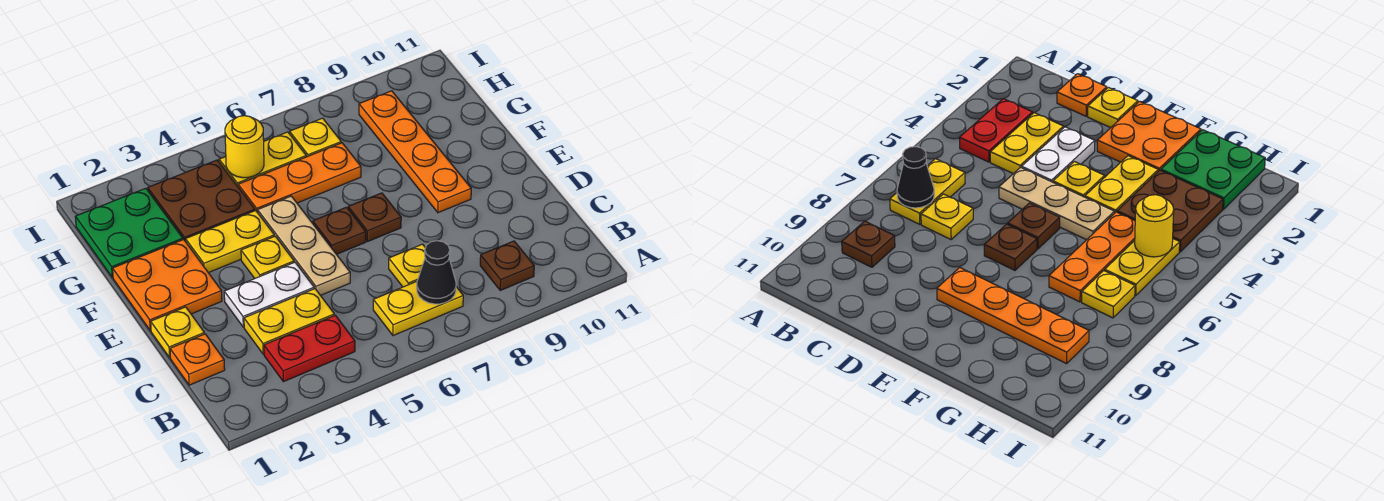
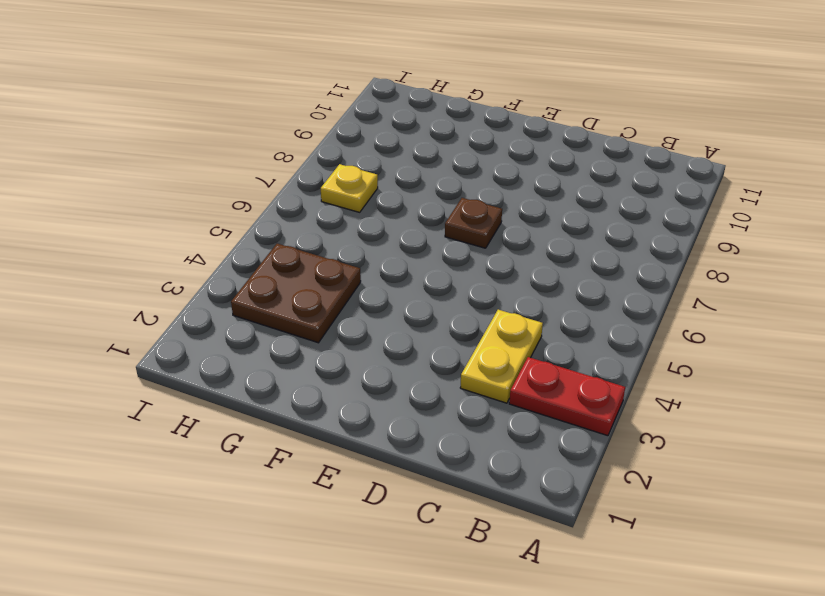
red plate A3:B3 level 1 -> red plate B3:B4 level 1
none -> yellow plate B6:B7 level 1
none -> brown plate B9 level 1
none -> orange plate C1 level 1

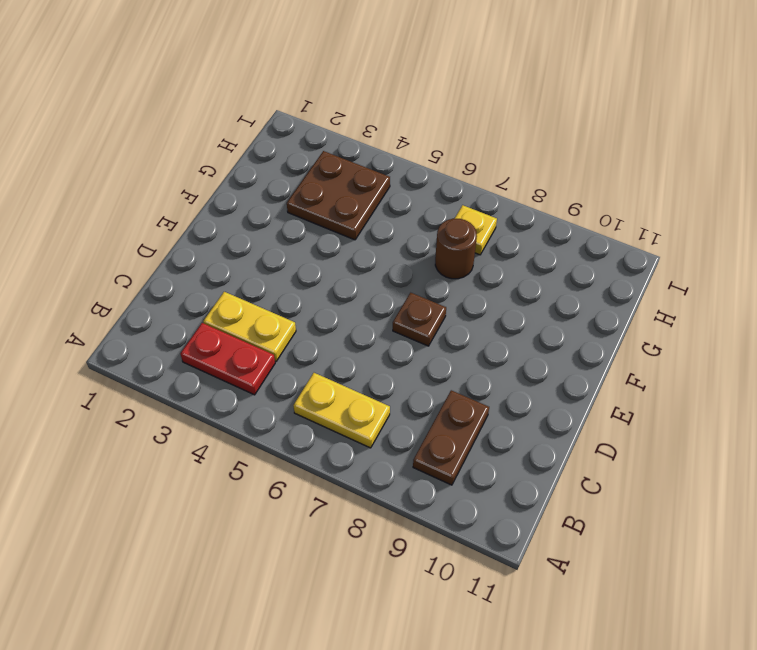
brown plate B9:C9 level 1 -> brown plate B9 level 1
brown round brick G7 level 1 -> orange plate G5:G7 level 1
none -> orange plate C1 level 1
none -> yellow plate C7 level 1
none -> yellow plate D1 level 1

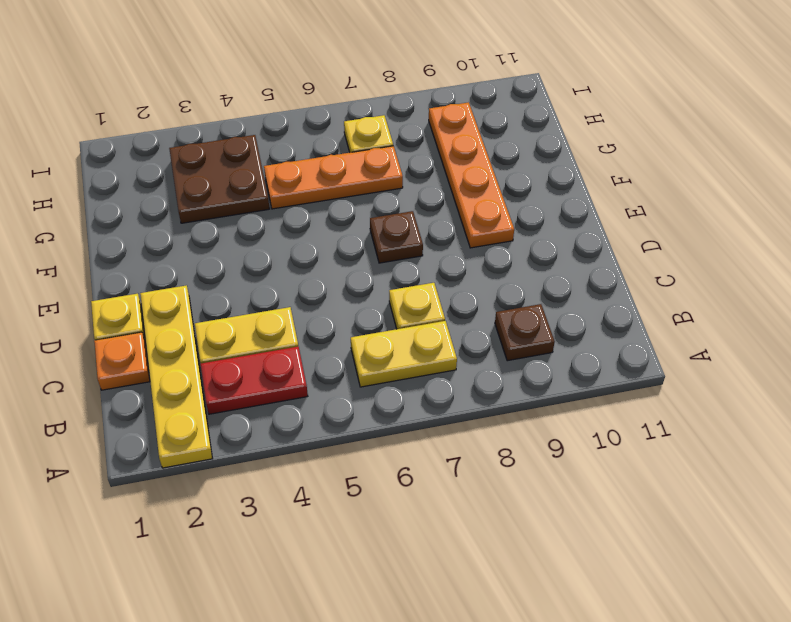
yellow plate A2:D2 level 1 -> none
none -> white plate D3:D4 level 1
none -> tan plate D5:F5 level 1
none -> orange plate E1:F2 level 1

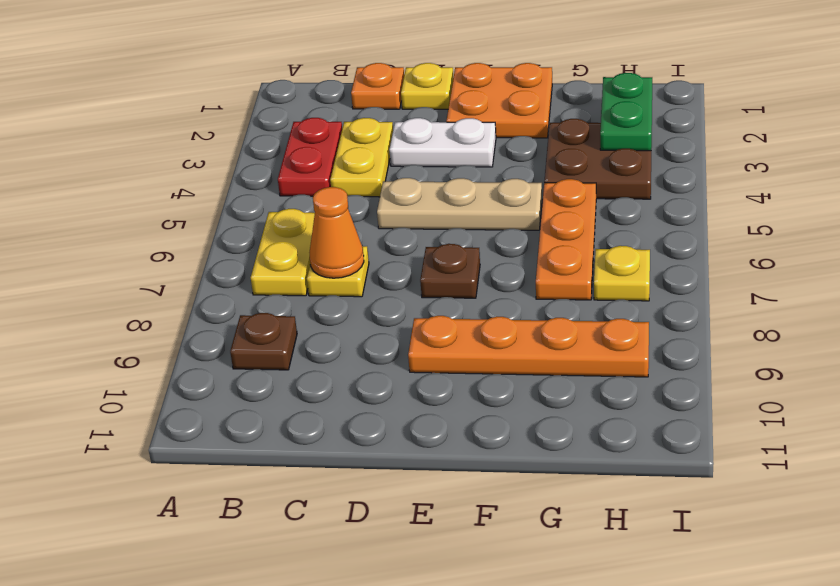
orange cone C7 level 2 -> none
white plate D3:E3 level 1 -> white plate D3:D4 level 1
green plate H2:H3 level 2 -> none
none -> yellow plate E4 level 1
none -> brown plate E6 level 1
none -> yellow plate F3:F4 level 1

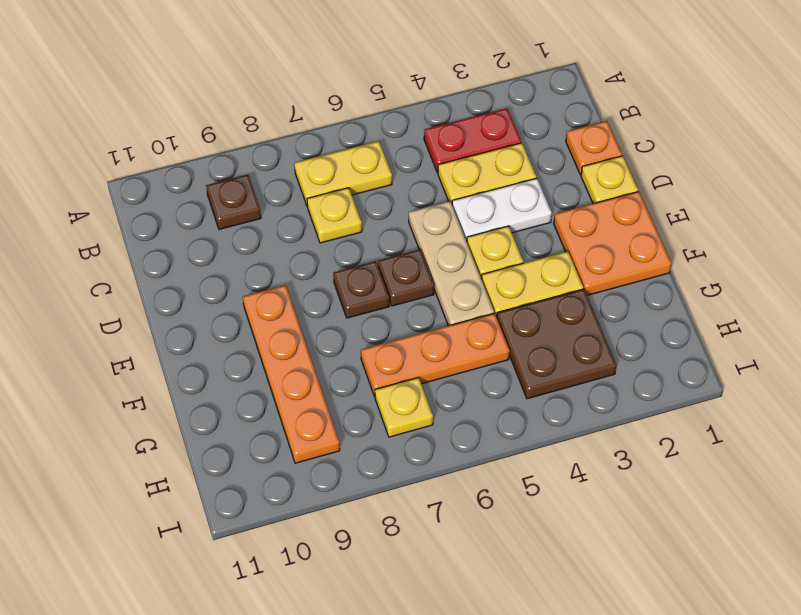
none -> green plate G1:H2 level 1
none -> yellow plate H5:H6 level 1
none -> black cone B7 level 2

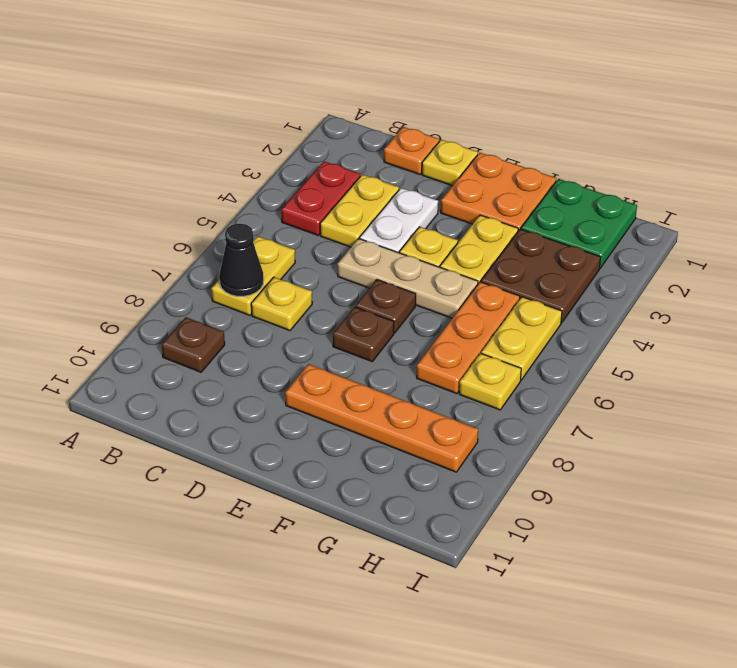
none -> yellow round brick H5 level 2

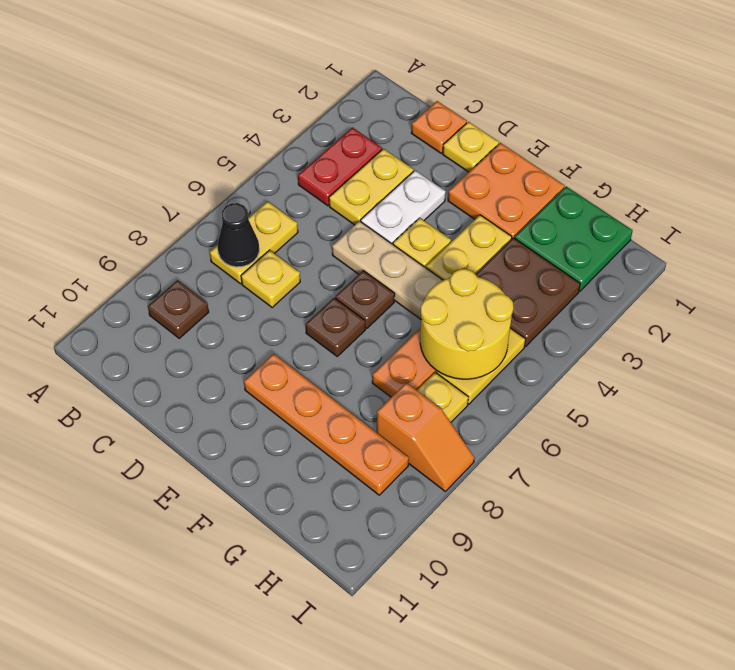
yellow round brick G5:H6 level 2 -> yellow round brick H5 level 2
orange slope H8:I8 level 1 top H -> none

